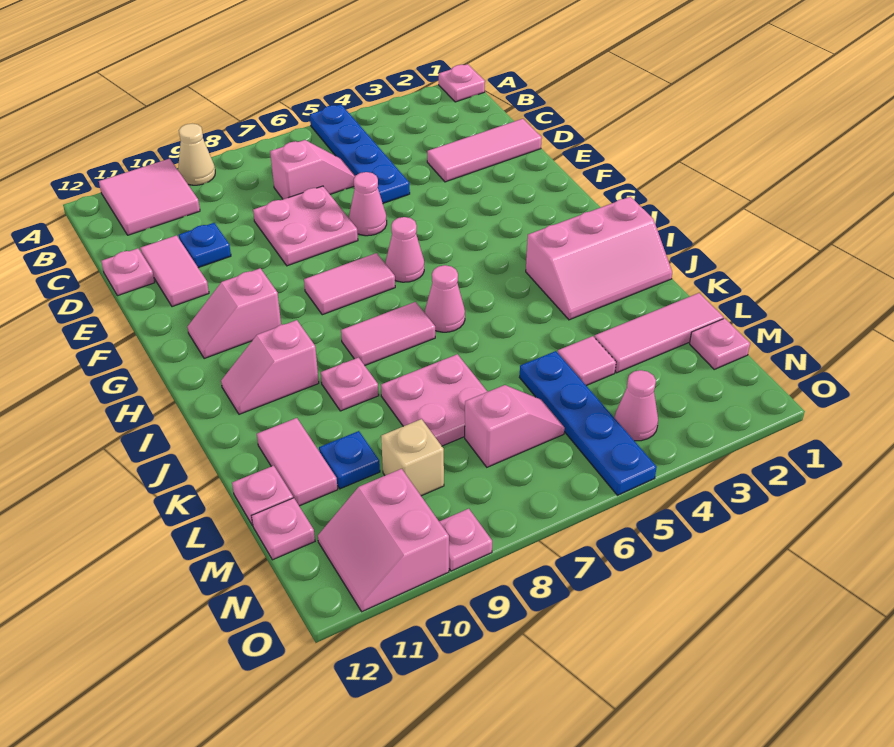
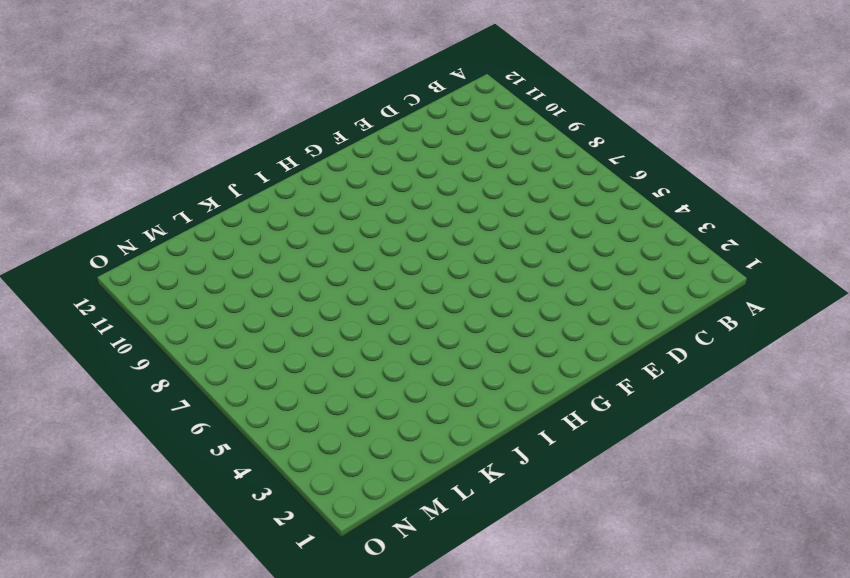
none -> pink plate A1 level 1
none -> blue plate A5:D5 level 1
none -> tan cone A9 level 1
none -> pink tile A10:B11 level 1

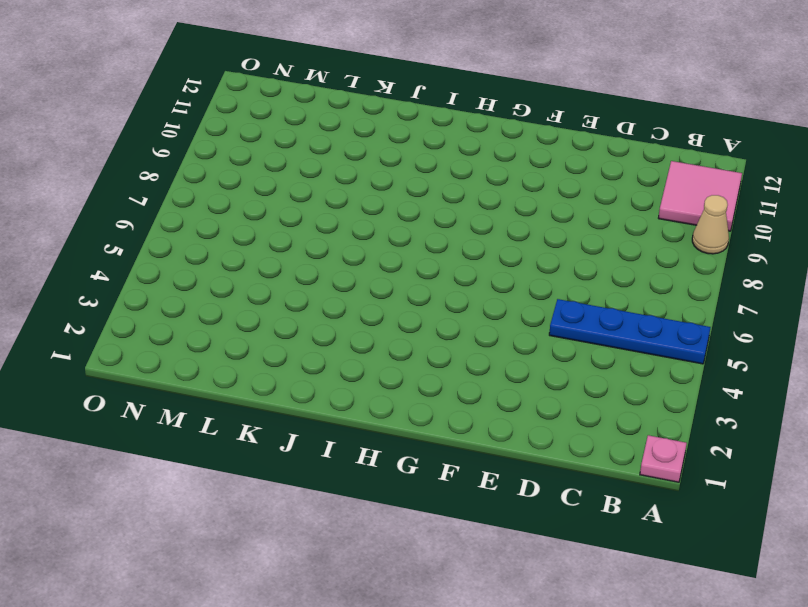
none -> pink slope C6:C7 level 1 top 7
none -> pink tile D1:D3 level 1
none -> pink plate D7:E8 level 1
none -> blue plate D10 level 1

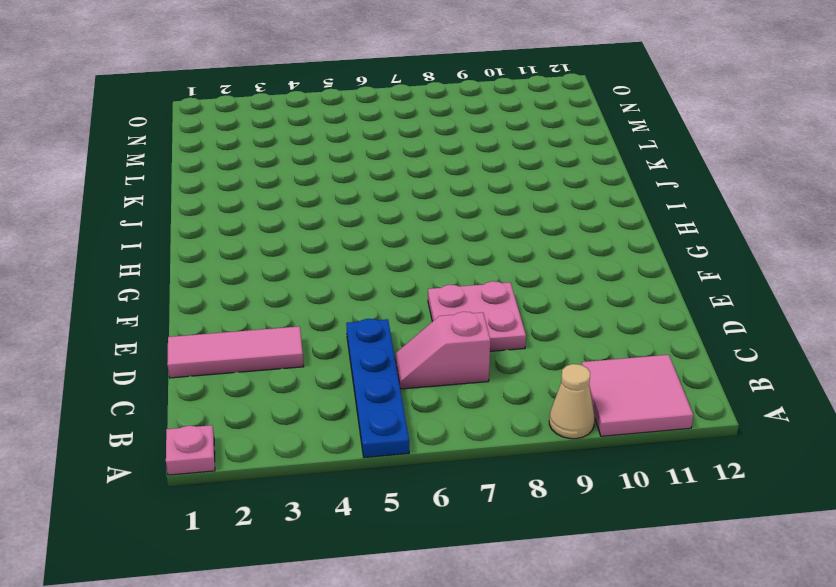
none -> blue plate D10 level 1
none -> pink tile D11:E11 level 1
none -> pink plate D12 level 1
none -> pink cone E6 level 1

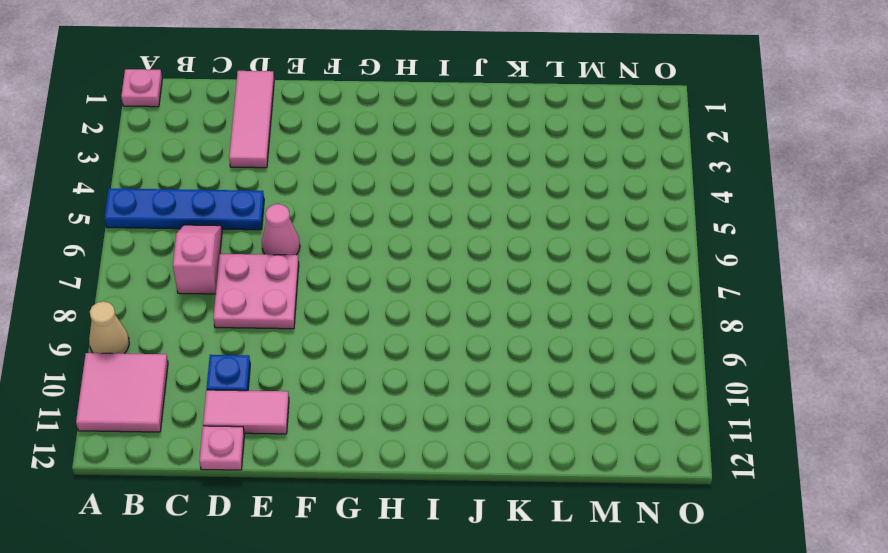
none -> pink cone G6 level 1
none -> pink tile G7:G8 level 1
none -> pink slope G10:G11 level 1 top 10
none -> pink slope I1:J3 level 1 top I

